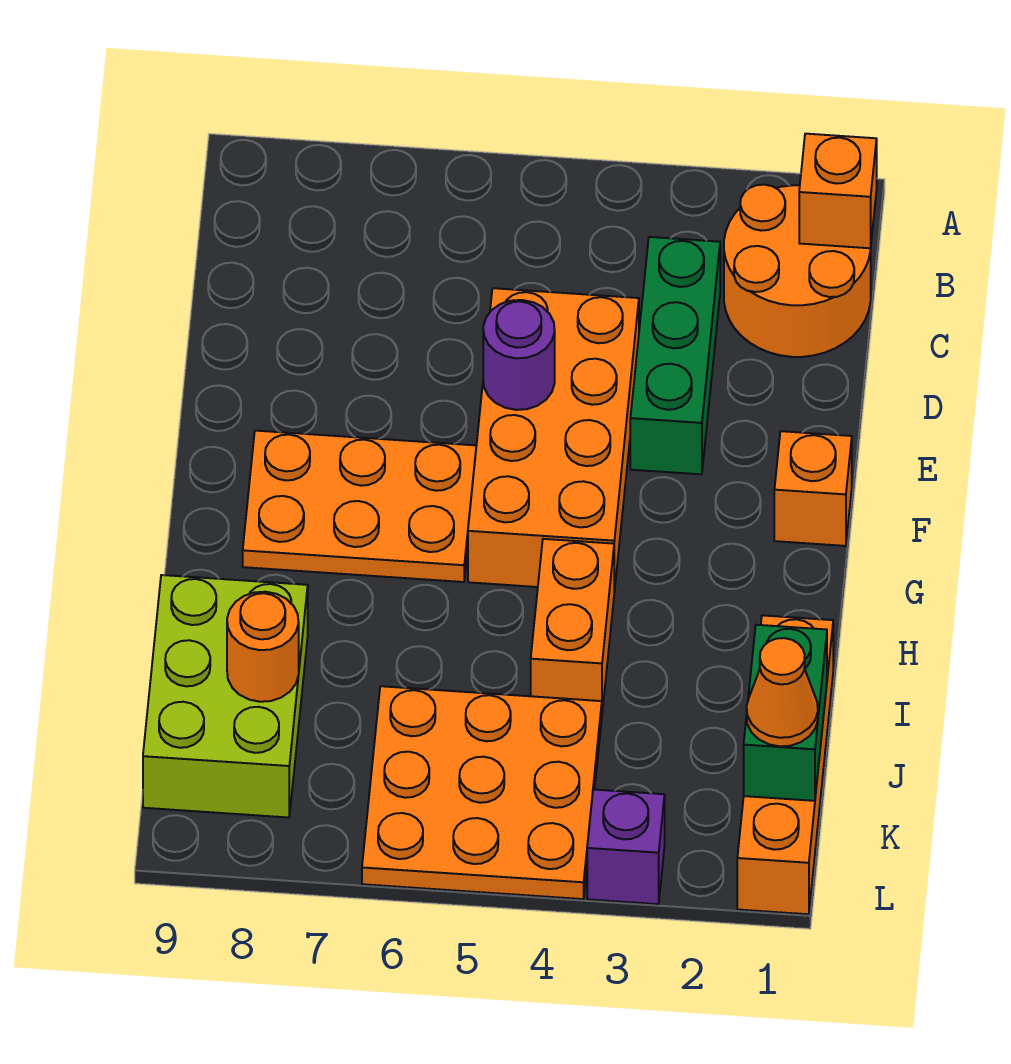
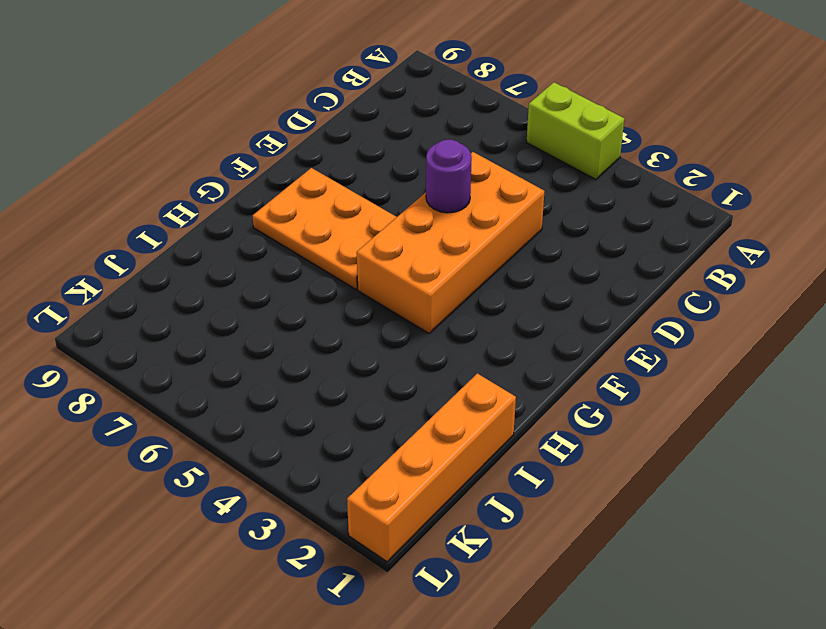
lime brick A4:A5 level 1 -> none
none -> orange round brick B1:C2 level 1
none -> green brick C3:E3 level 1
none -> orange brick F1 level 1

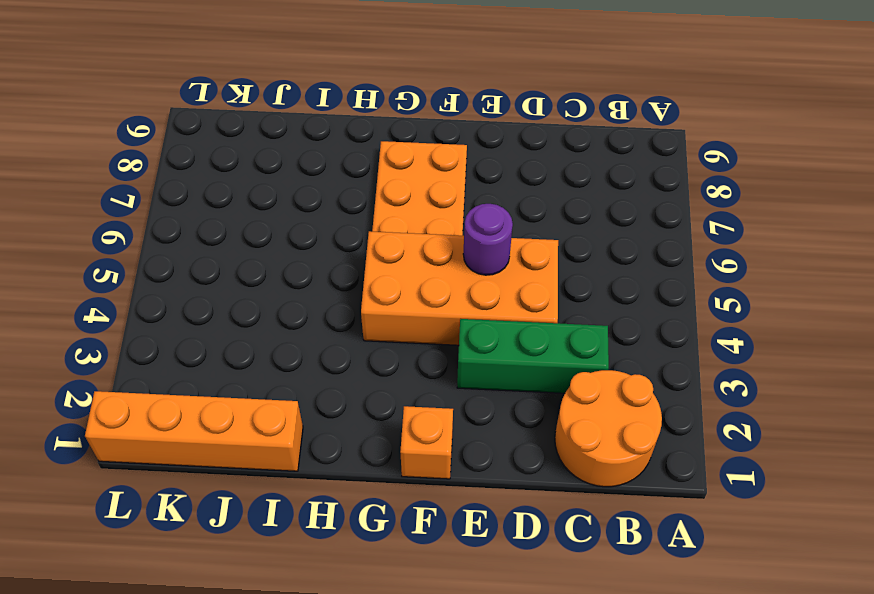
none -> orange brick H4:I4 level 1
none -> lime brick I8:K9 level 1
none -> orange plate J4:L6 level 1

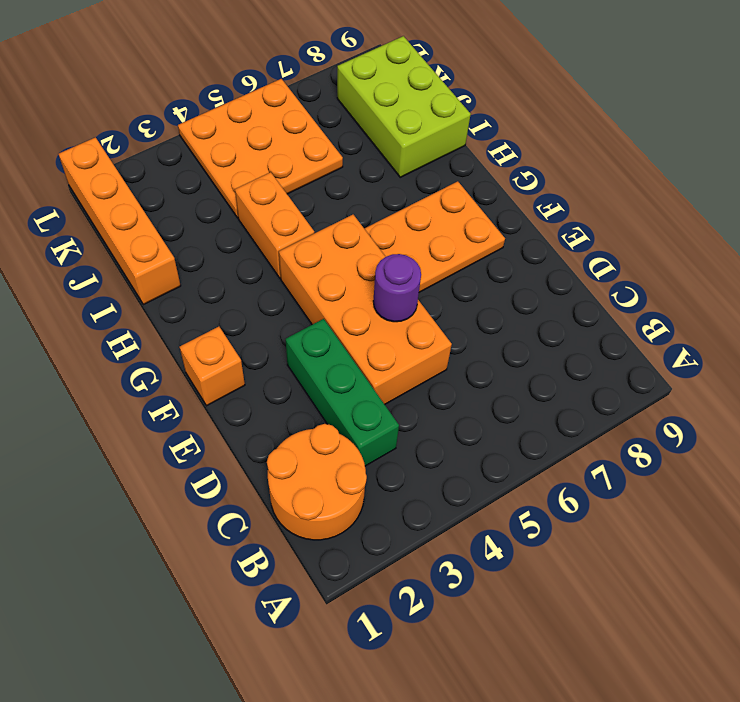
none -> purple brick L3 level 1
none -> orange brick B1 level 2
none -> green brick J1:K1 level 2

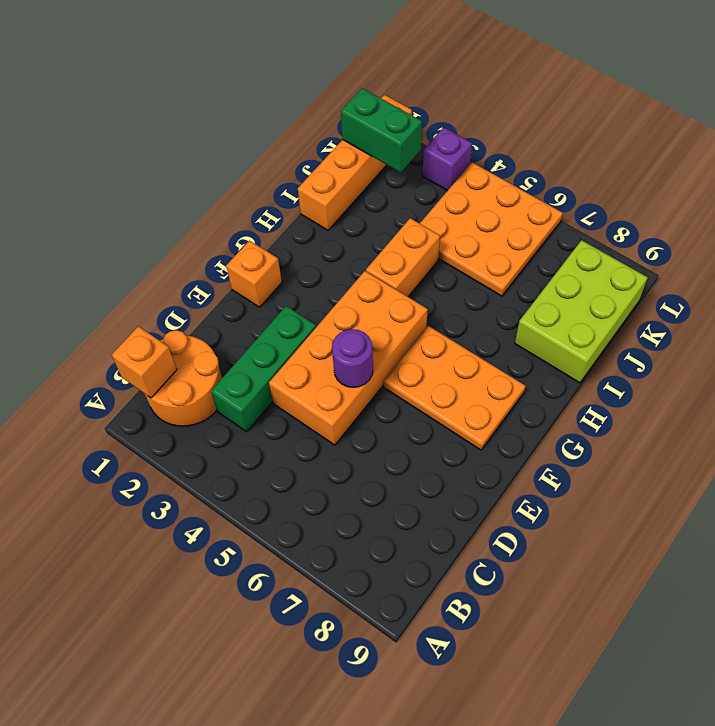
green brick K1:K2 level 2 -> green brick J1:K1 level 2
none -> orange round brick J8 level 2
none -> orange cone K1 level 3

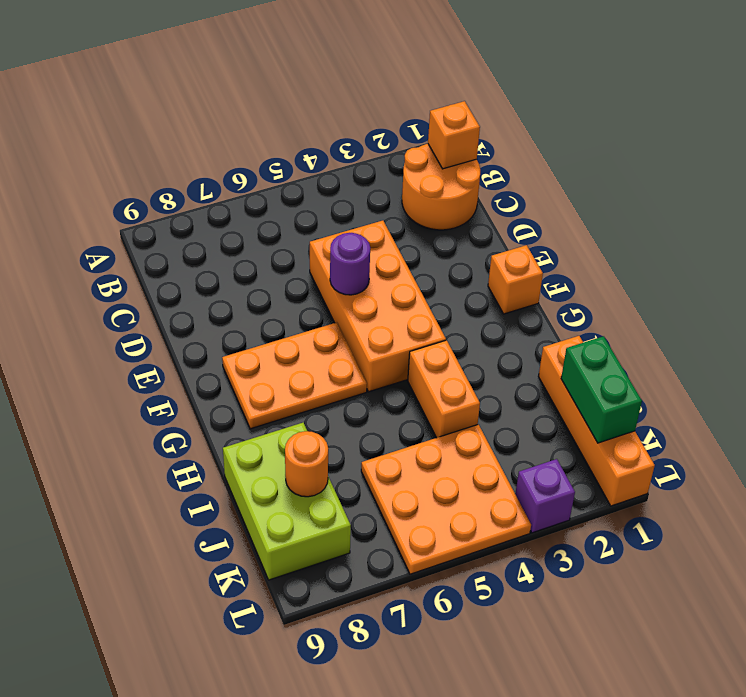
none -> green brick C3:E3 level 1
none -> orange cone K1 level 3

